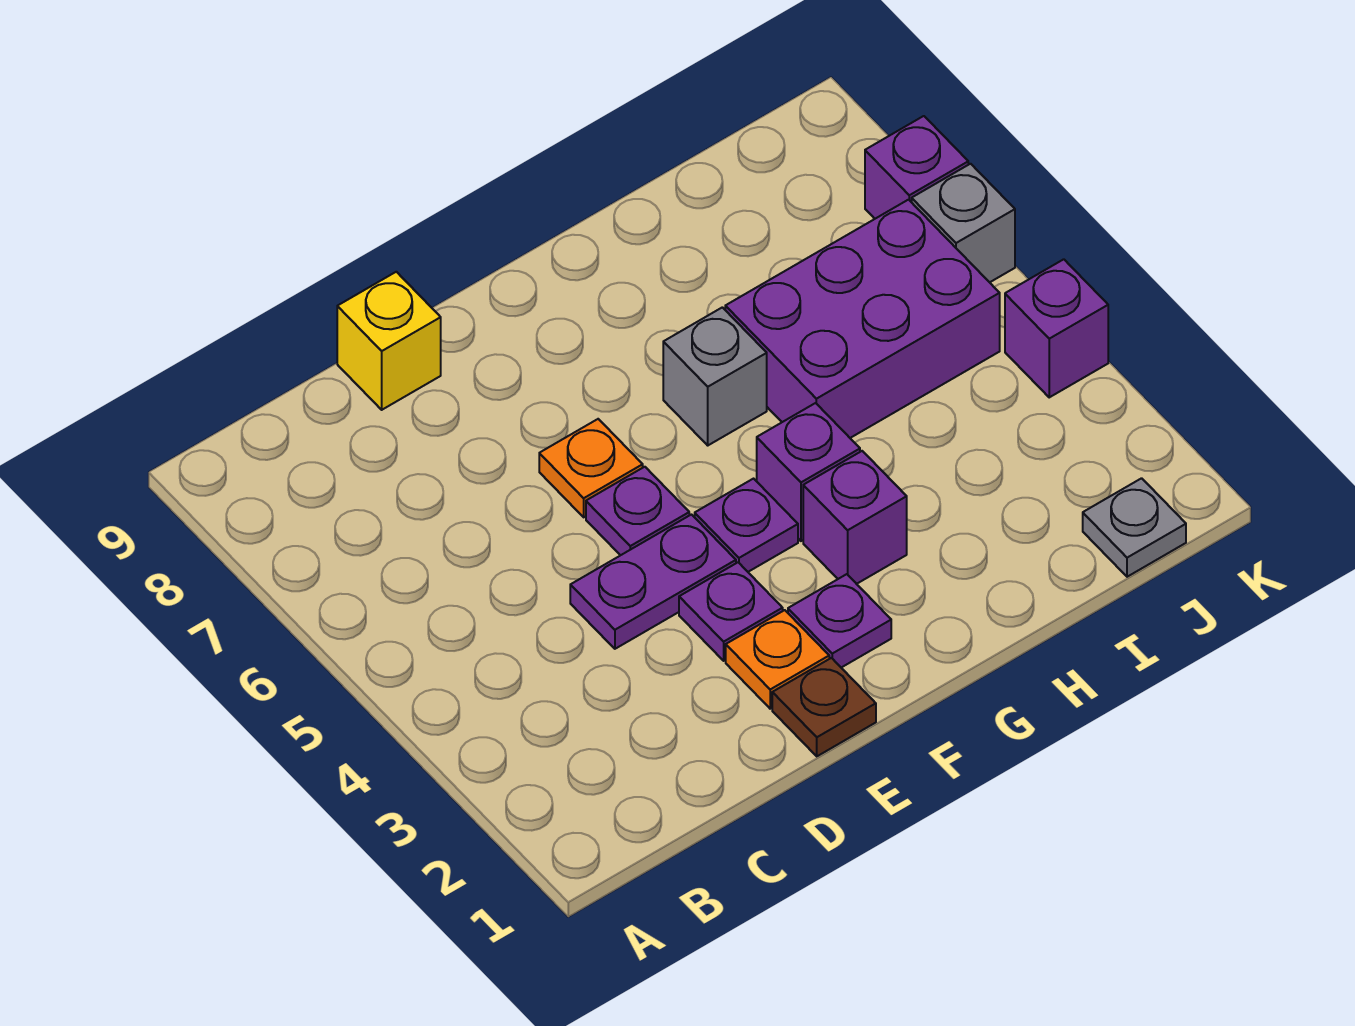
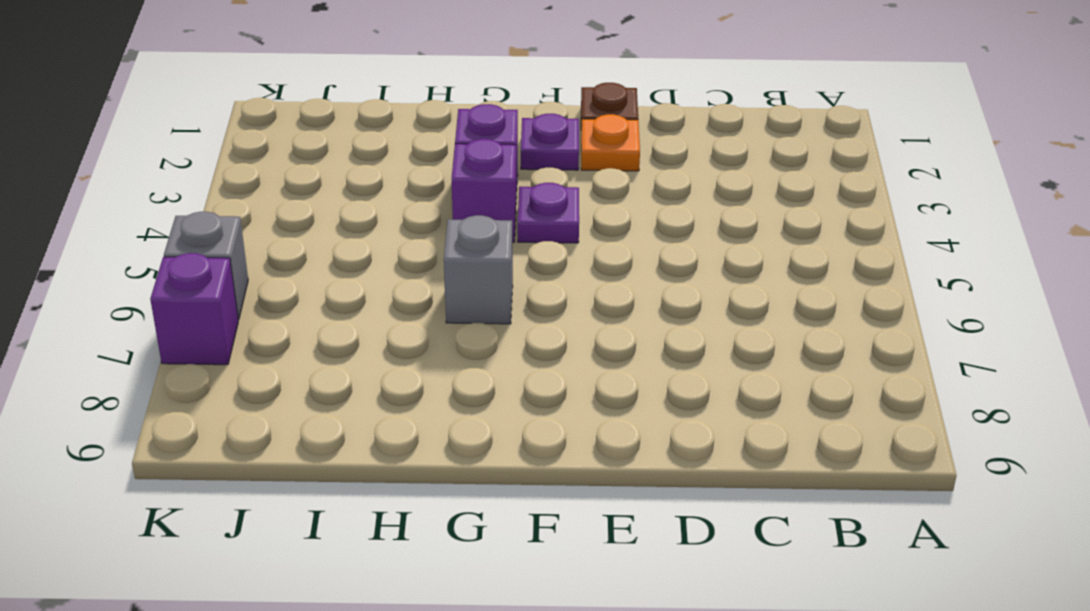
none -> purple plate D4:E4 level 1
none -> yellow brick D9 level 1
none -> purple plate E3 level 1

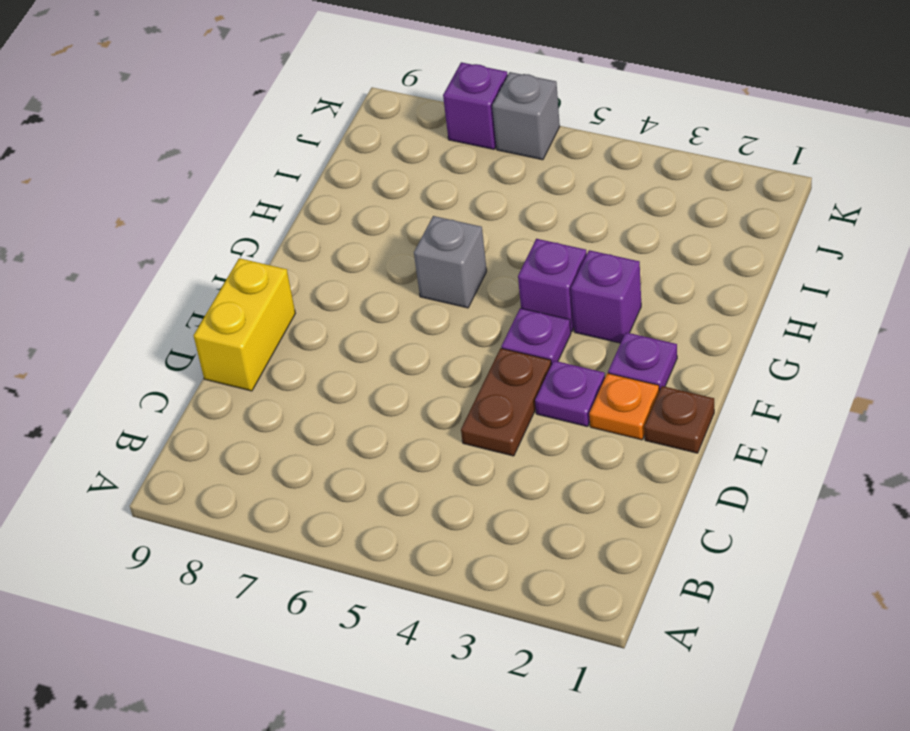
brown plate D4:E4 level 1 -> purple plate D4:E4 level 1
yellow brick D9:E9 level 1 -> yellow brick D9 level 1
none -> purple plate E5 level 1
none -> orange plate E6 level 1
none -> purple brick H5:J6 level 1

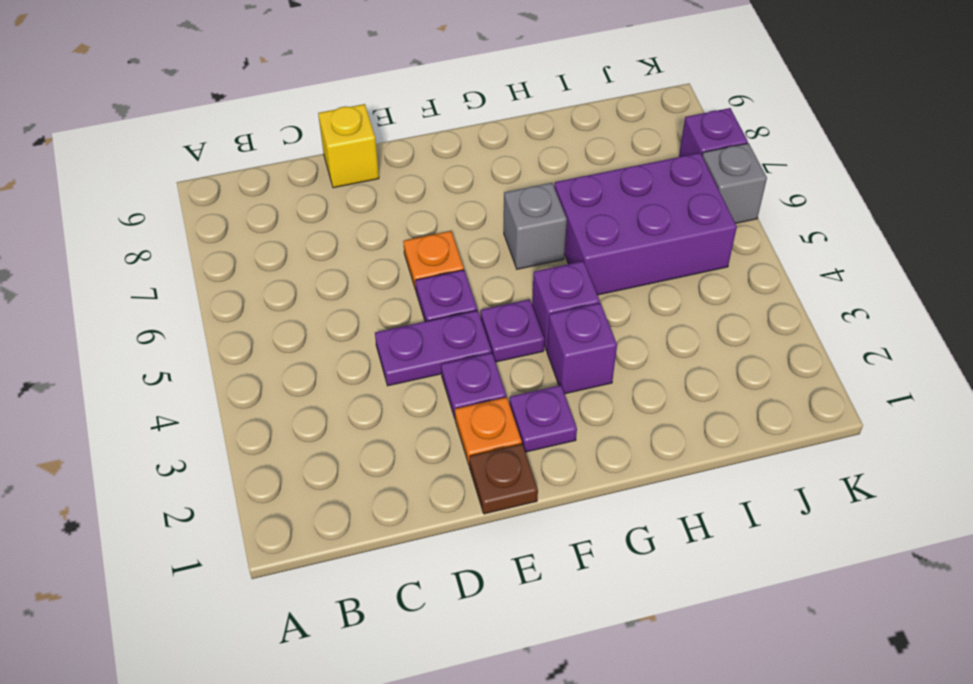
none -> grey plate J1 level 1
none -> purple brick K4 level 1

